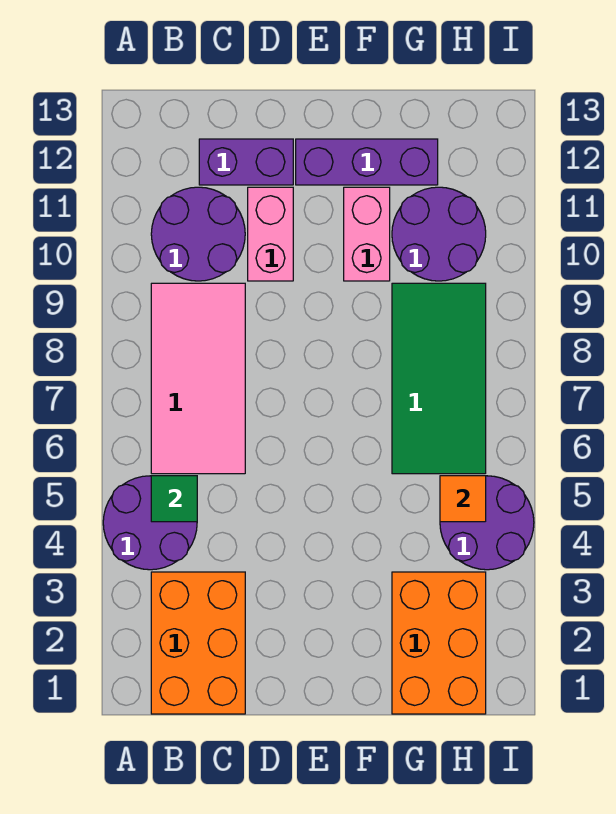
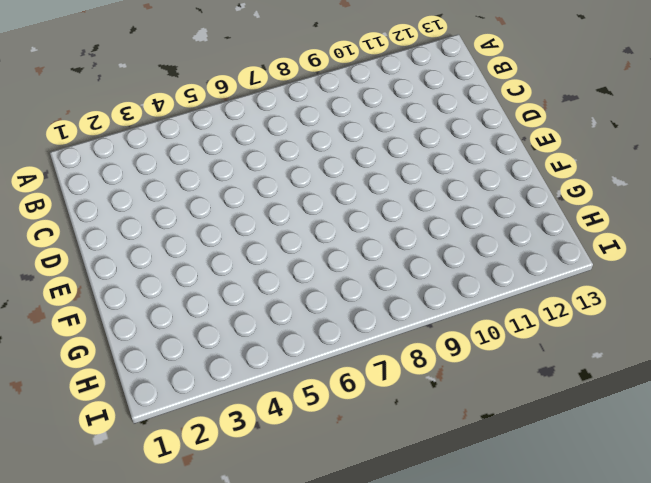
none -> purple round brick A4:B5 level 1
none -> orange brick B1:C3 level 1
none -> pink tile B6:C9 level 1

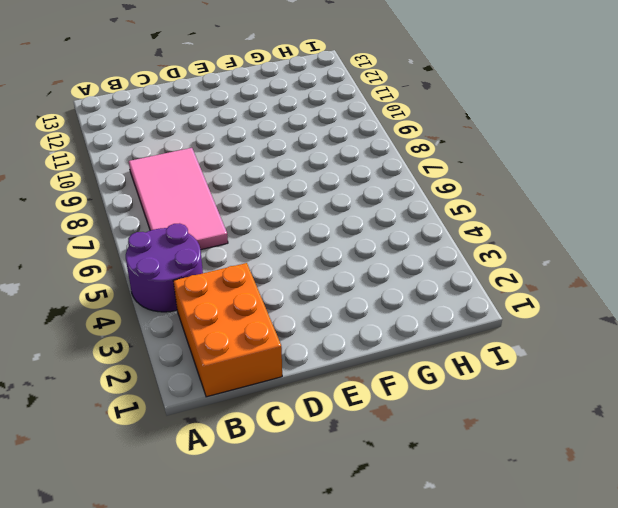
none -> purple round brick B10:C11 level 1
none -> purple brick C12:D12 level 1
none -> pink brick D10:D11 level 1

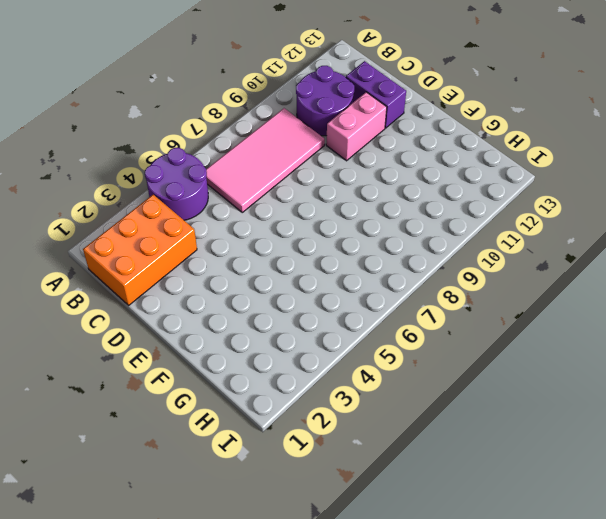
none -> purple brick E12:G12 level 1
none -> pink brick F10:F11 level 1
none -> orange brick G1:H3 level 1

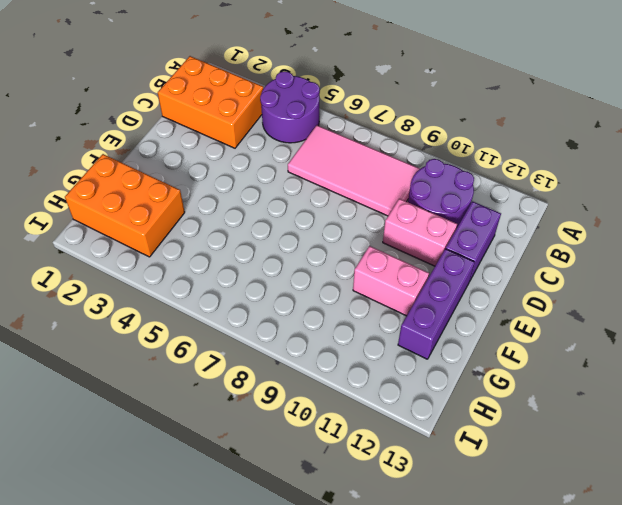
none -> green tile G6:H9 level 1
none -> purple round brick G10:H11 level 1
none -> purple round brick H4:I5 level 1

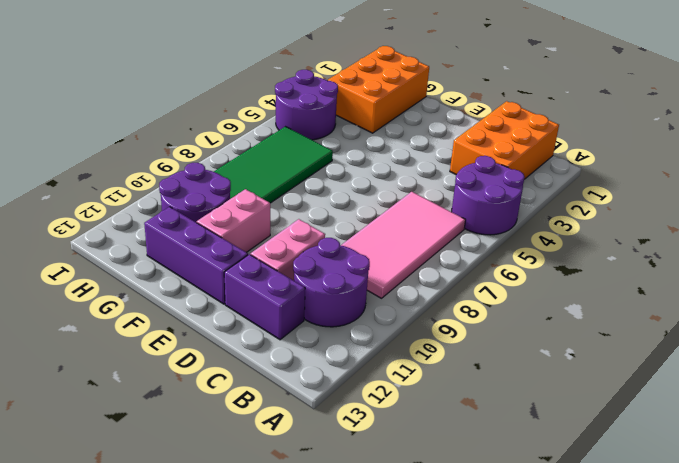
none -> green tile B5 level 2
none -> orange tile H5 level 2

